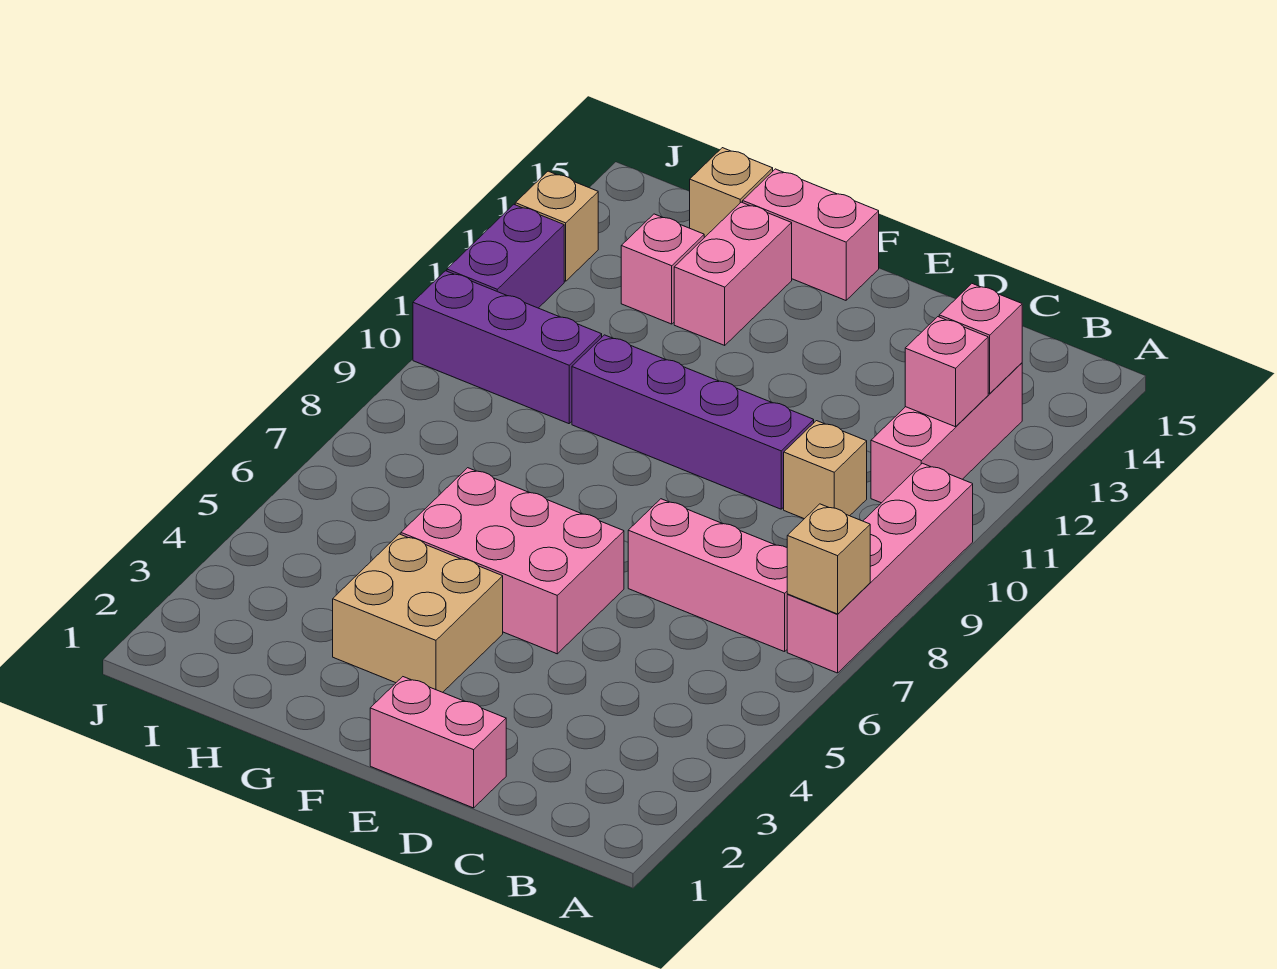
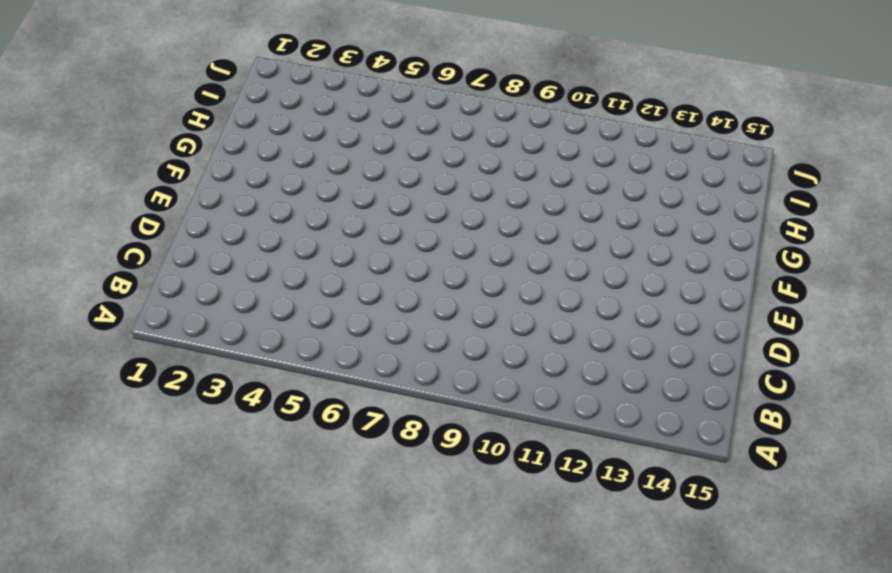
none -> pink brick A7:A10 level 1
none -> pink brick B7:D7 level 1
none -> pink brick B11:B13 level 1

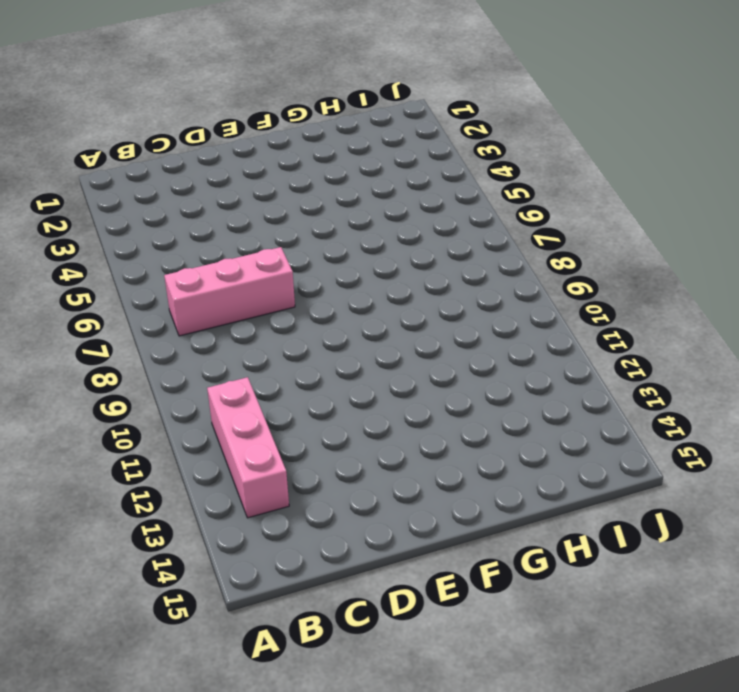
none -> pink brick A7:A10 level 1
none -> tan brick C10 level 1
none -> pink brick D1:E1 level 1

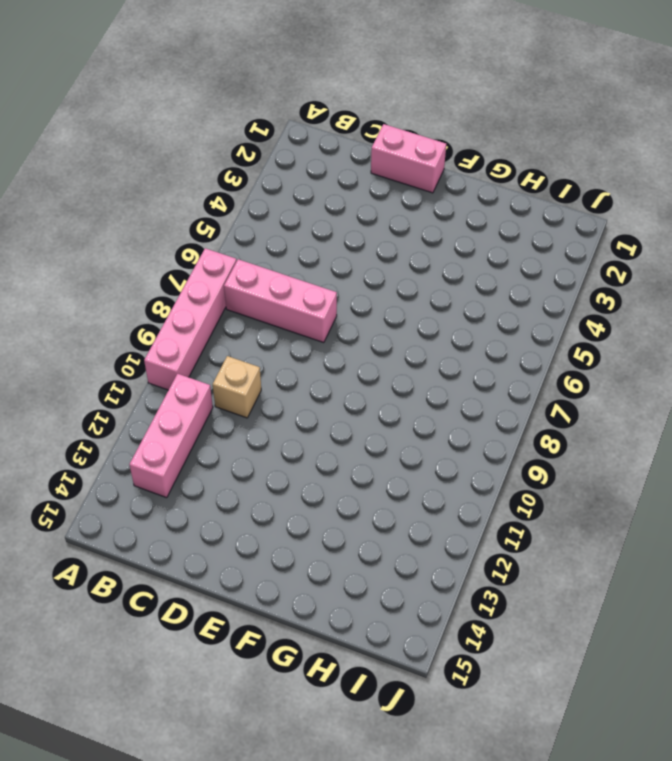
none -> purple brick D10:G10 level 1
none -> pink brick E5:G6 level 1
none -> tan brick F3:G4 level 1

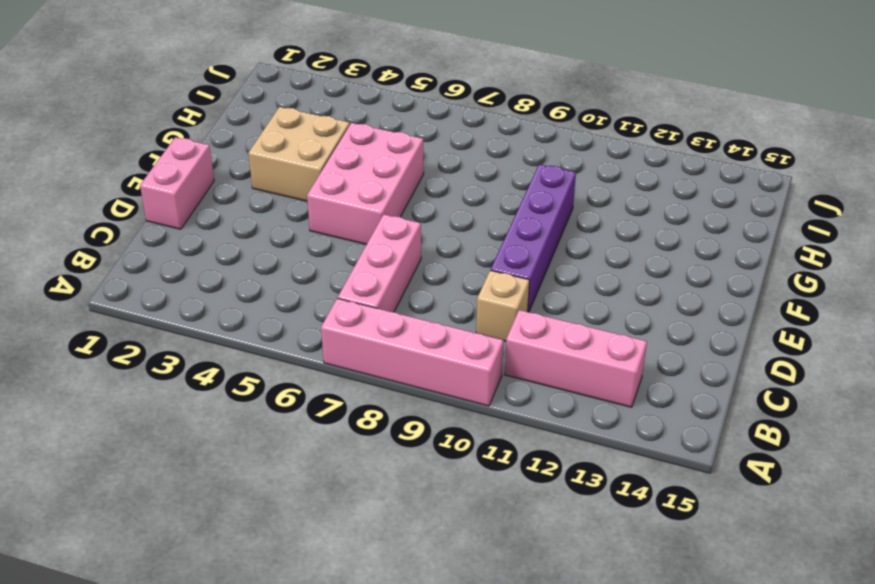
none -> pink brick F15:G15 level 1
none -> pink brick G13:G14 level 1
none -> purple brick H10:J10 level 1

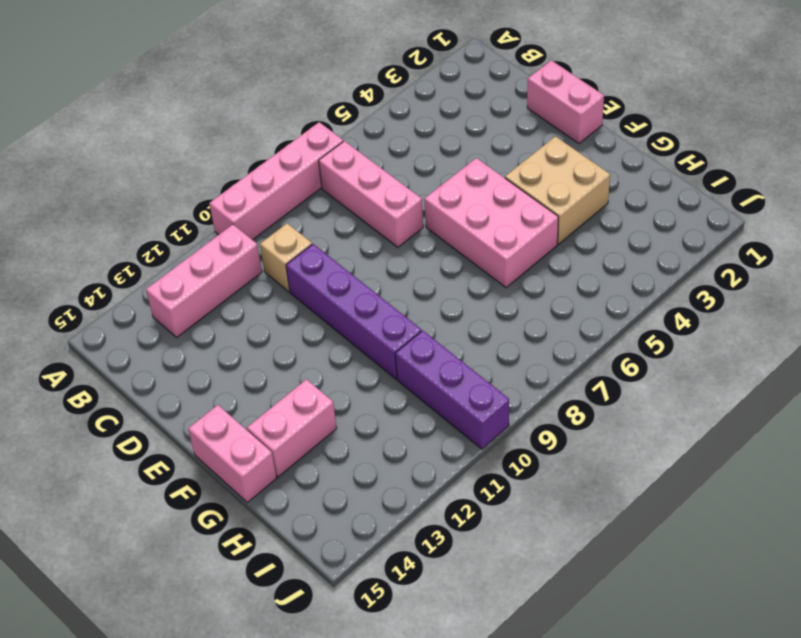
none -> pink brick H13 level 1
none -> tan brick H15 level 1
none -> purple brick J11:J12 level 1

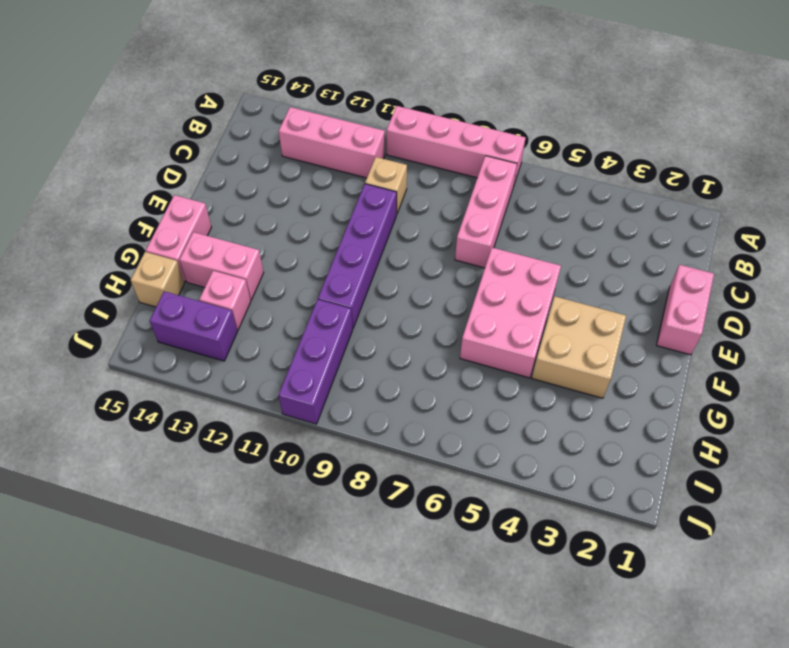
purple brick I13:I14 level 1 -> purple brick J11:J12 level 1
none -> tan brick J13 level 1
none -> tan brick A7 level 2
none -> pink brick B12 level 2

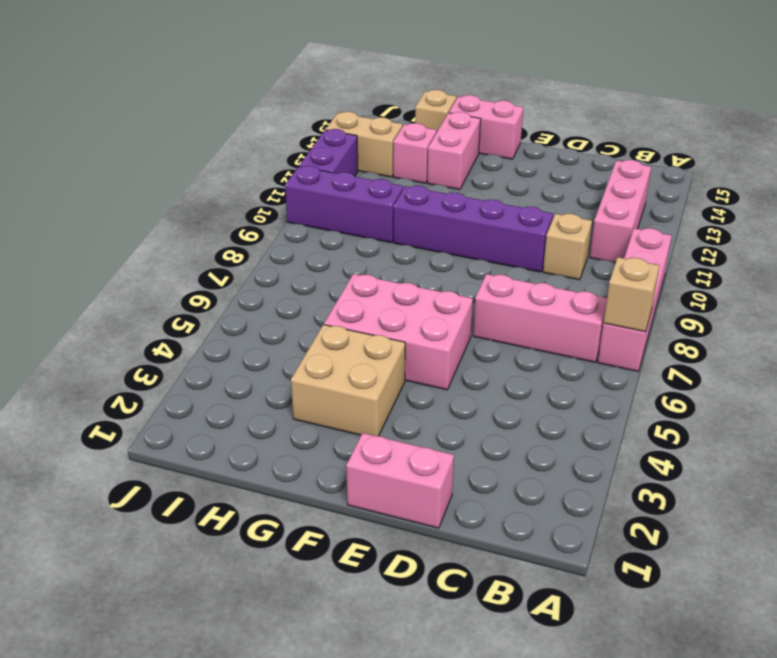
tan brick I13:J13 level 1 -> tan brick J13 level 1
none -> pink brick B12 level 2
none -> pink brick B13 level 2

